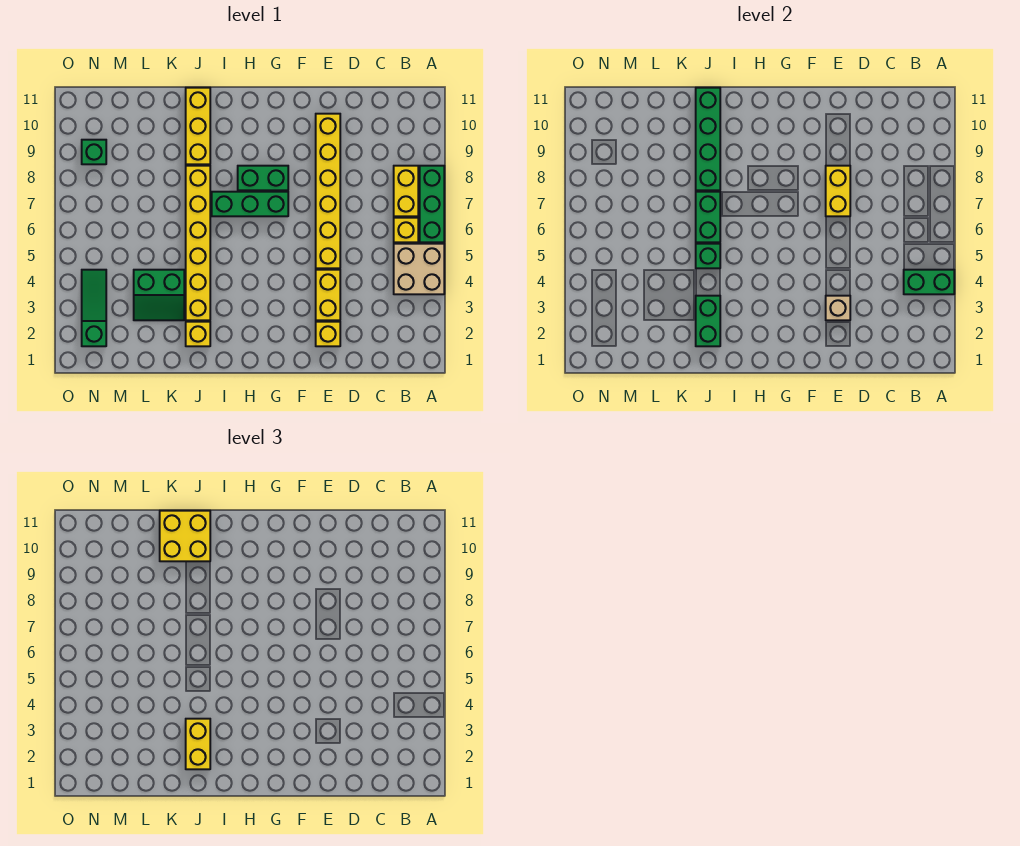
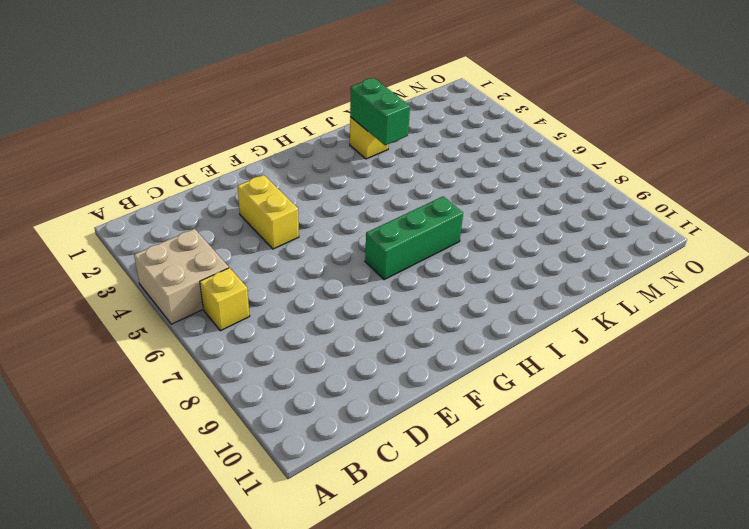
none -> green brick A6:A8 level 1
none -> yellow brick B7:B8 level 1
none -> yellow brick E2 level 1

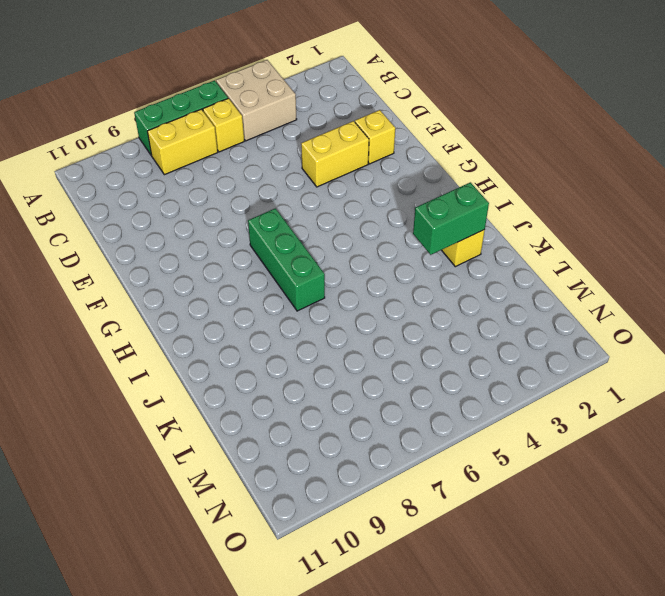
none -> yellow brick E5:E10 level 1
none -> green brick G8:H8 level 1
none -> yellow brick J3:J8 level 1

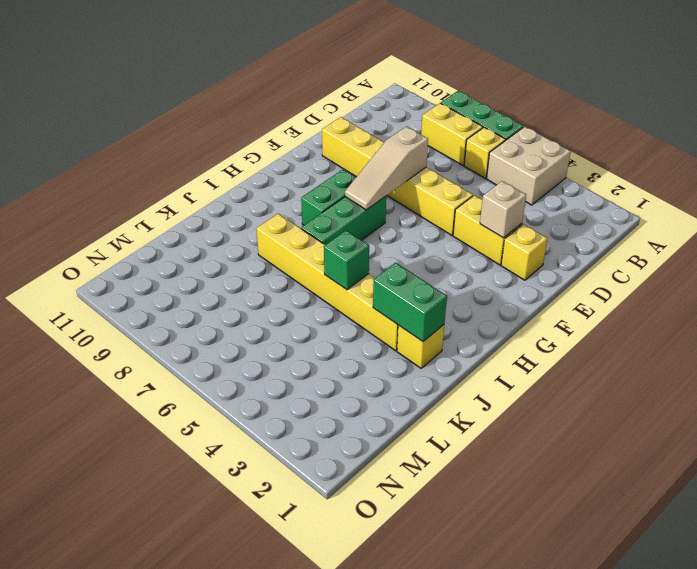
tan slope E7:G7 level 2 top E -> yellow brick E7:E8 level 2
none -> yellow brick J9:J11 level 1
none -> green slope K3:L4 level 1 top 4
none -> green slope N2:N4 level 1 top 2

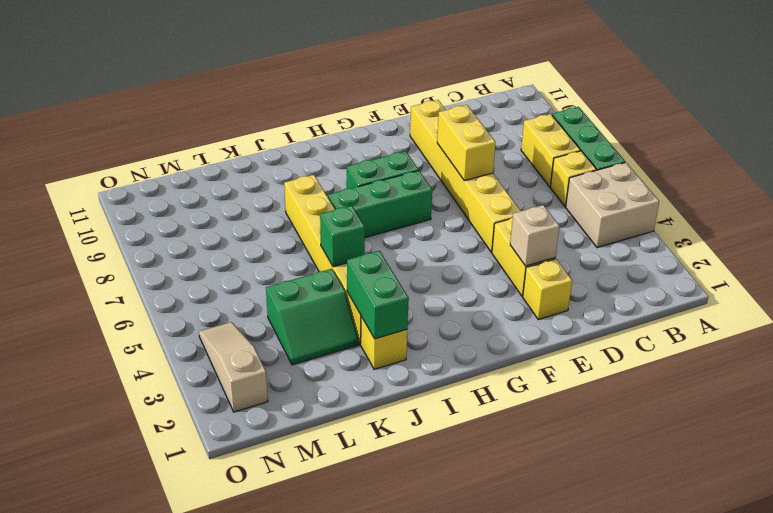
tan slope N2:N4 level 1 top 2 -> green slope N2:N4 level 1 top 2
none -> yellow brick J9:J11 level 1
none -> green brick N9 level 1
none -> green brick A4:B4 level 2

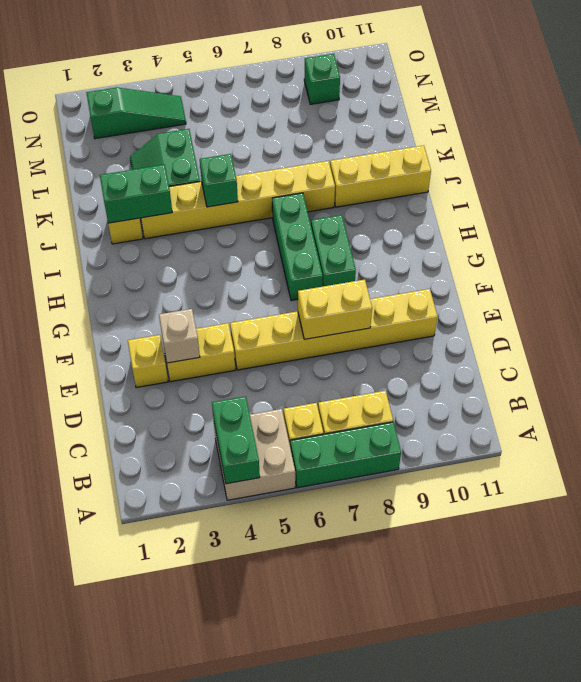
none -> green brick J6:J7 level 2
none -> green brick J8:J11 level 2
none -> yellow brick J2:J3 level 3

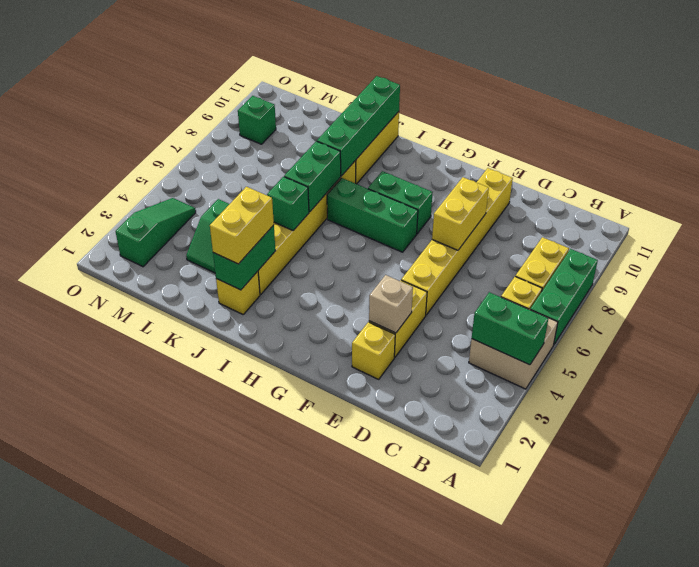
none -> yellow brick J10:K11 level 3

